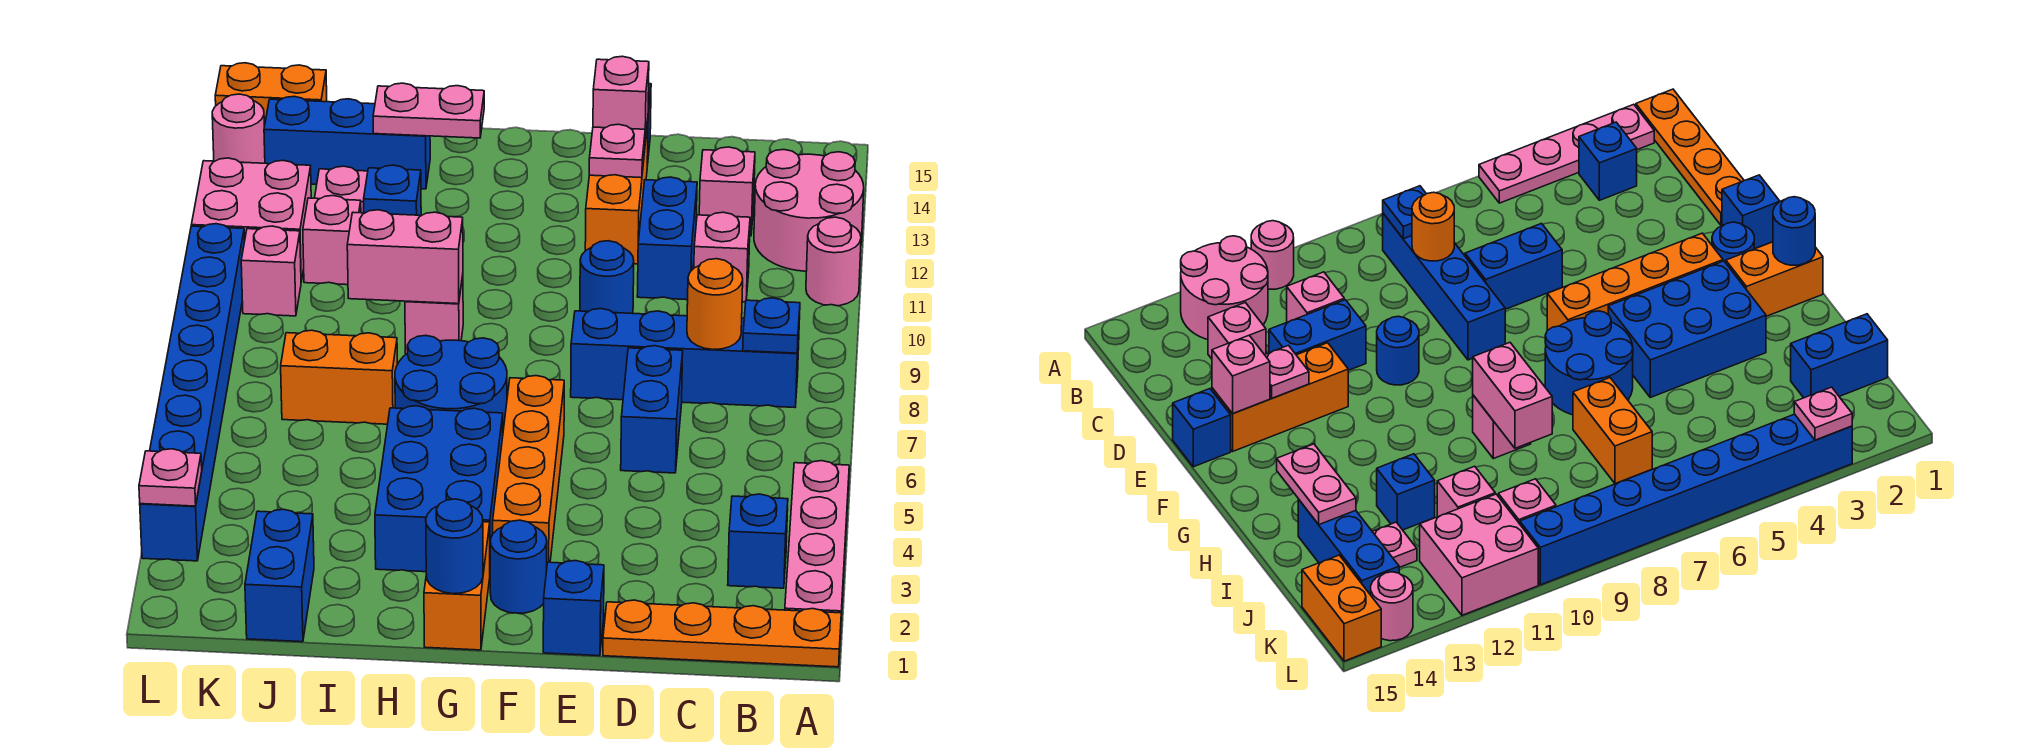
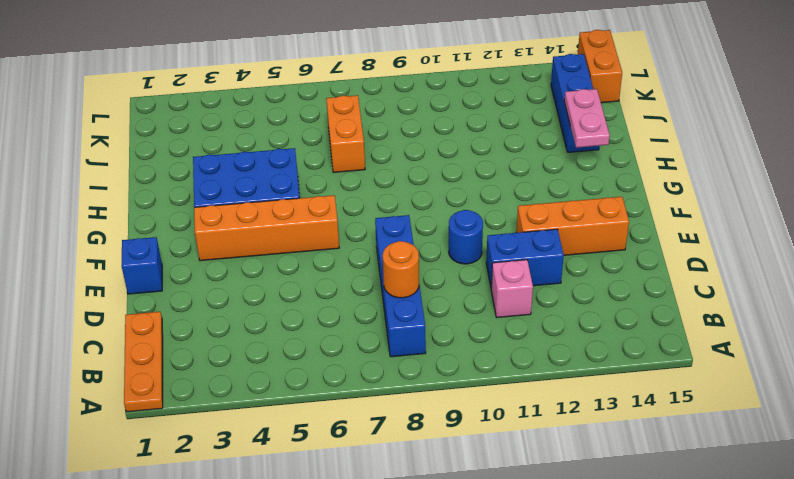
orange plate A1:C1 level 1 -> orange plate A1:D1 level 1
none -> pink plate A2:A5 level 1
none -> pink round brick A11 level 1
none -> pink round brick A12:B13 level 1
none -> blue brick B3 level 1

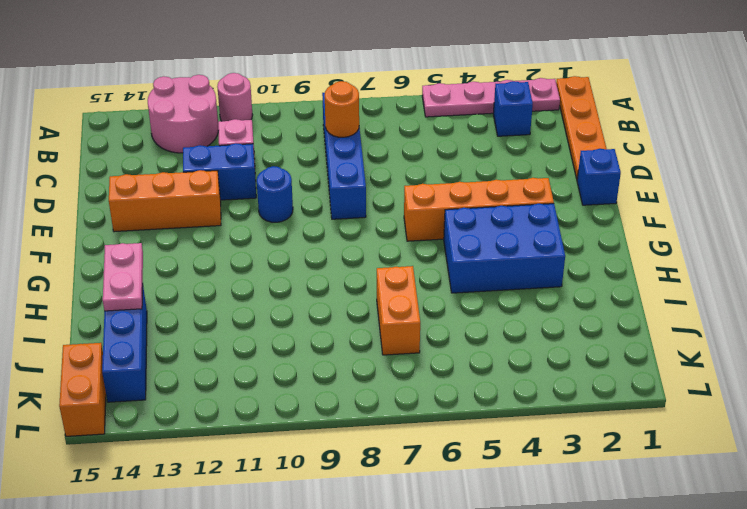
none -> pink brick C13 level 1
none -> blue brick D6:D7 level 1
none -> blue brick E15 level 1
none -> blue round brick F2 level 1

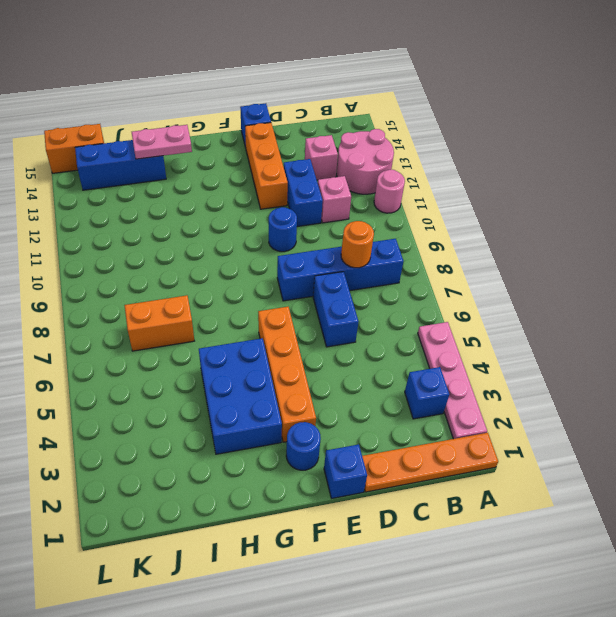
none -> orange brick G1:G2 level 1
none -> blue round brick G6:H7 level 1
none -> pink brick H9 level 1
none -> blue brick I12 level 1

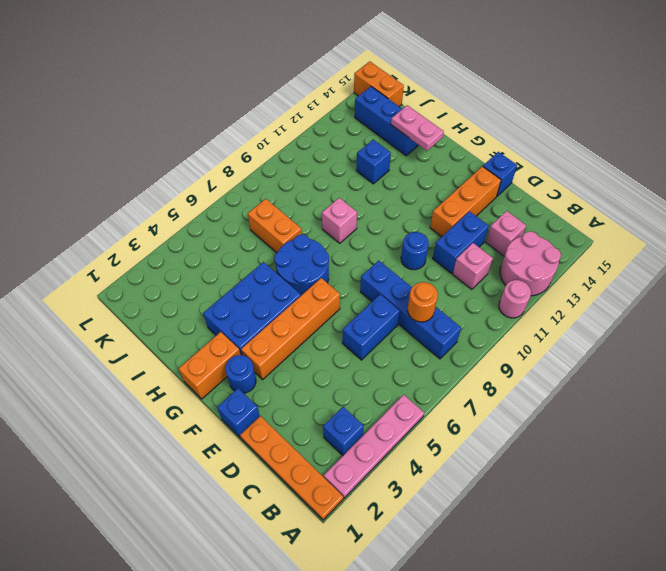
none -> blue brick J1:J2 level 1
none -> pink brick J11 level 1
none -> pink plate J13 level 1
none -> pink brick K10 level 1

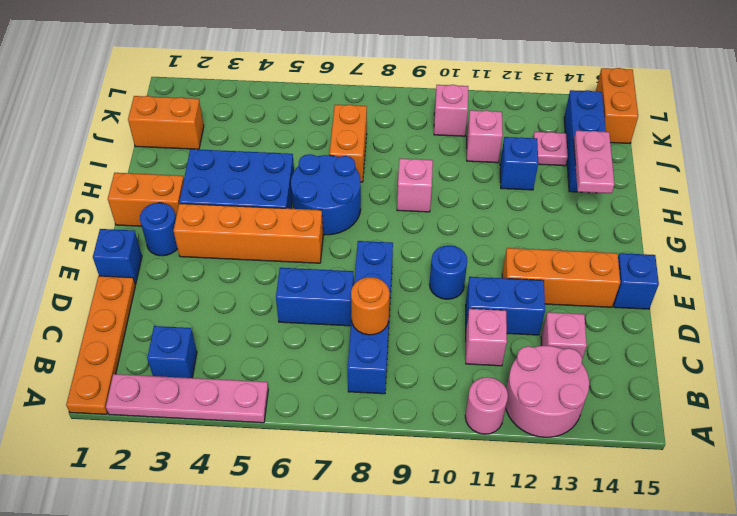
orange brick J1:J2 level 1 -> blue brick J1:J2 level 1
none -> pink brick K11:L12 level 1
none -> blue brick L3:L10 level 1
none -> pink round brick L14 level 1
none -> blue plate B8 level 2

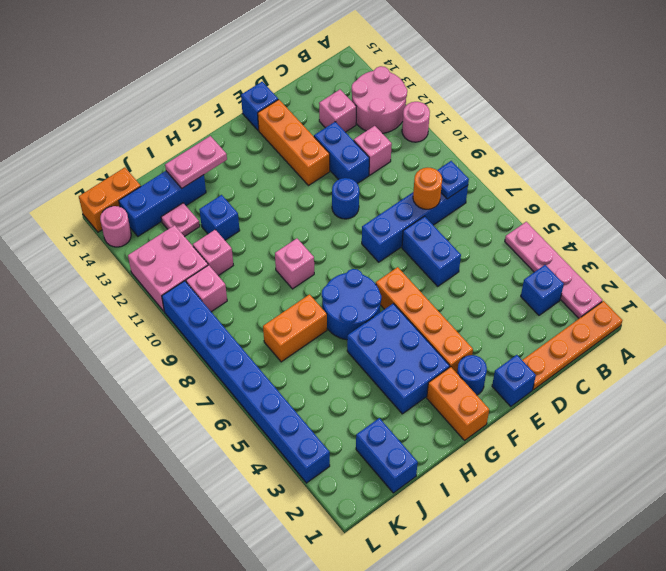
none -> pink plate E13 level 2
none -> pink brick E14 level 2
none -> blue round brick G1 level 2
none -> pink brick H9:I9 level 2

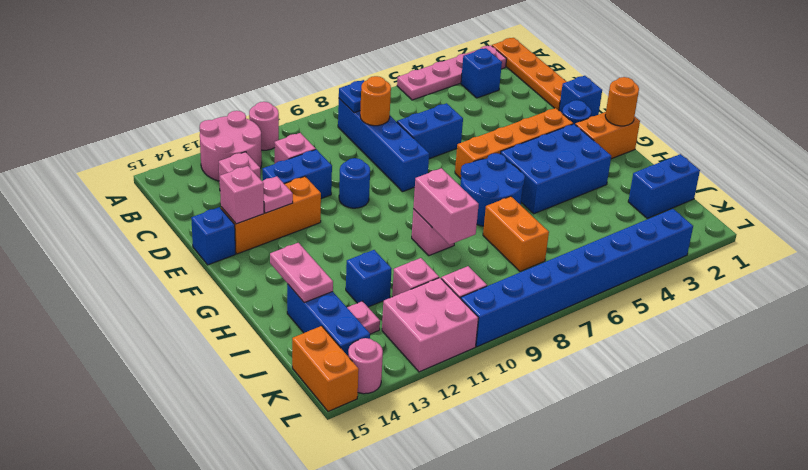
orange round brick G1 level 2 -> blue round brick G1 level 2
none -> pink plate L3 level 2

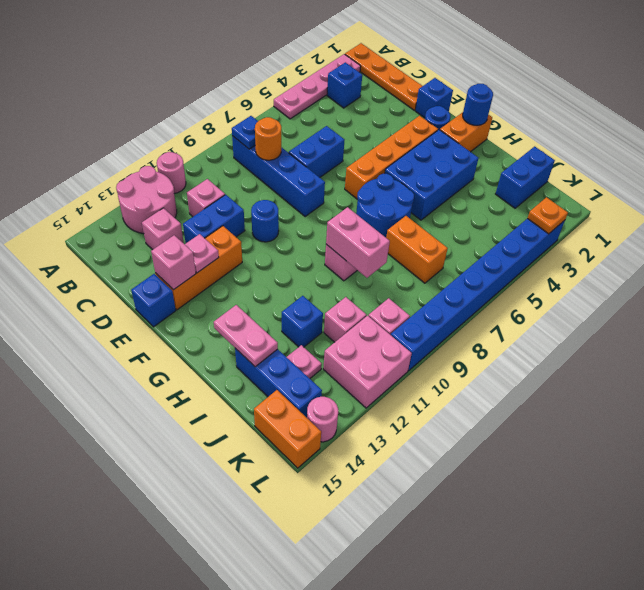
orange plate L3 level 2 -> pink plate L3 level 2

